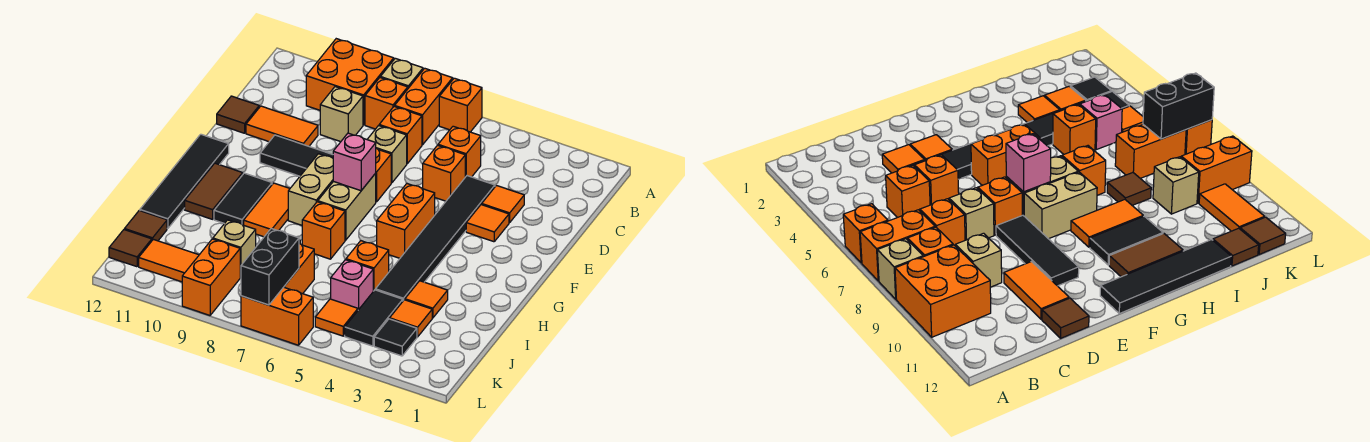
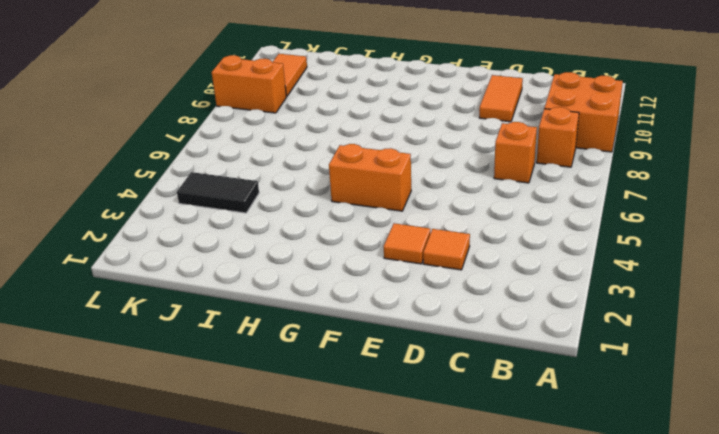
none -> orange brick A6 level 1
none -> orange brick A7:B7 level 1
none -> tan brick A8 level 1
none -> orange brick C5 level 1

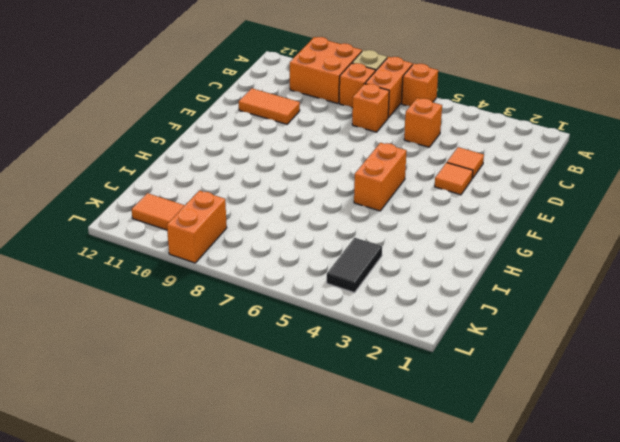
none -> tan brick C9 level 1
none -> black tile D4:I4 level 1
none -> orange brick D5 level 1
none -> tan brick D7 level 1

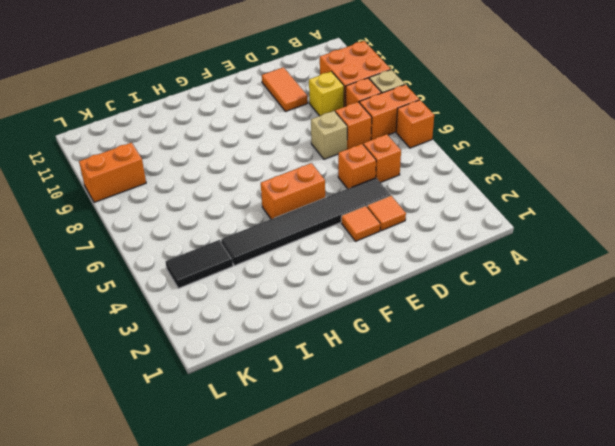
yellow brick C9 level 1 -> tan brick C9 level 1
none -> brown tile D12 level 1
none -> orange brick E7 level 1
none -> black tile E8:E10 level 1
none -> tan brick F7:G7 level 1

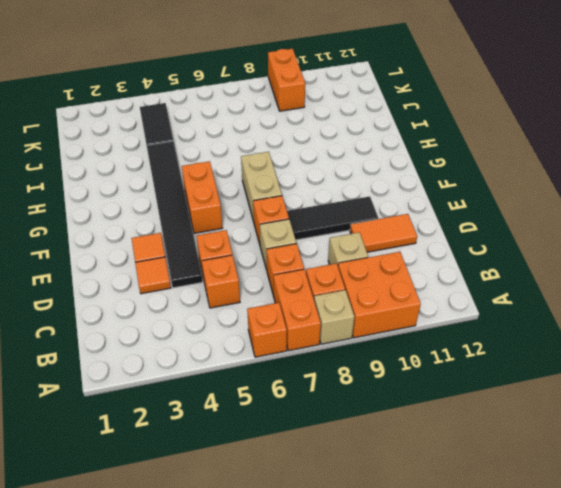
none -> brown tile D12 level 1
none -> tan brick F8:G8 level 1
none -> black tile F12:I12 level 1
none -> orange tile G9:H9 level 1

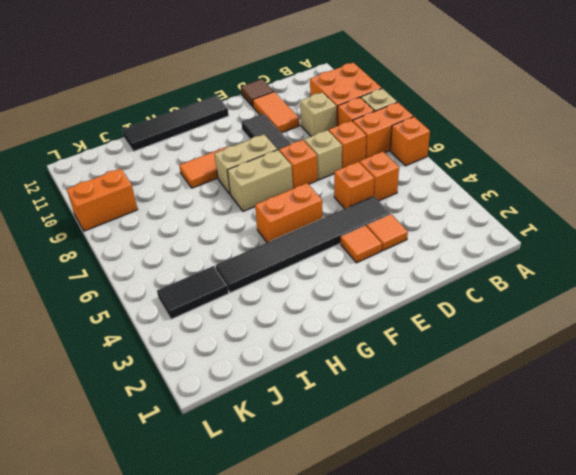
none -> black tile G10:H10 level 1
none -> brown tile G11:H11 level 1
none -> orange brick H7 level 1
none -> orange tile I3 level 1

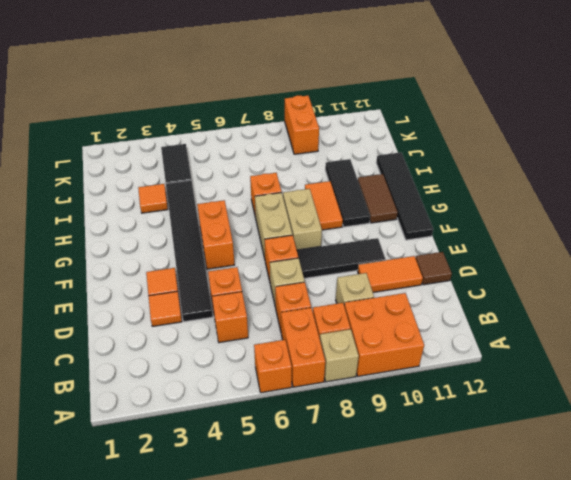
black tile G10:I10 level 1 -> black tile G10:H10 level 1
none -> orange brick I5 level 1
none -> brown tile I8 level 1
none -> orange tile J3 level 1
none -> pink brick J5 level 1

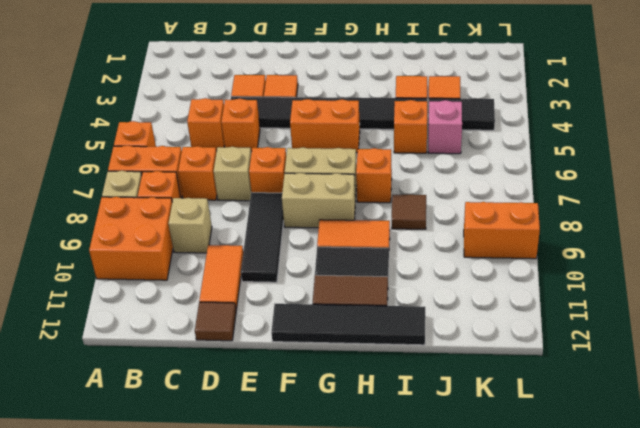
none -> orange brick J7:K7 level 1
none -> tan brick J9 level 1
none -> brown tile J12 level 1
none -> black tile K3 level 1

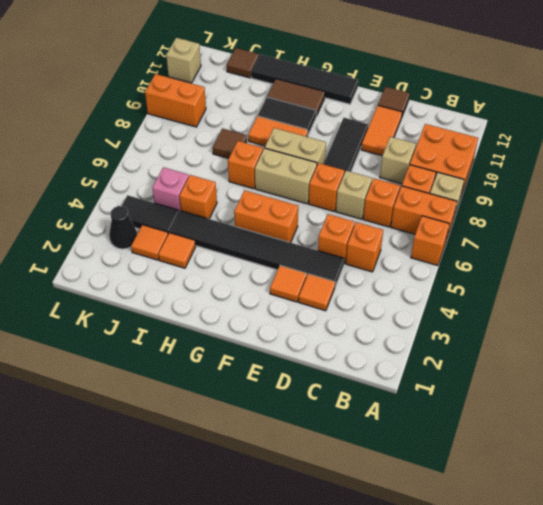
black cone K3 level 1 -> black tile K3 level 1
tan brick L11 level 1 -> tan brick J9 level 1
none -> orange brick J7:K7 level 1
none -> orange tile K5 level 1
none -> orange tile K10:K11 level 1
none -> brown tile K12 level 1

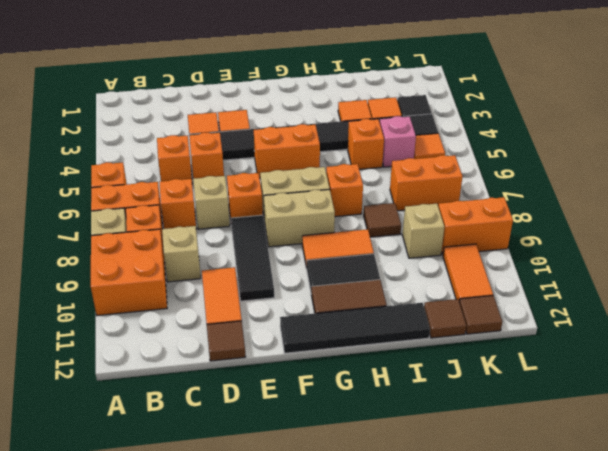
none -> orange brick L6:L7 level 1
none -> pink brick F7 level 2
none -> black brick K7:L7 level 2

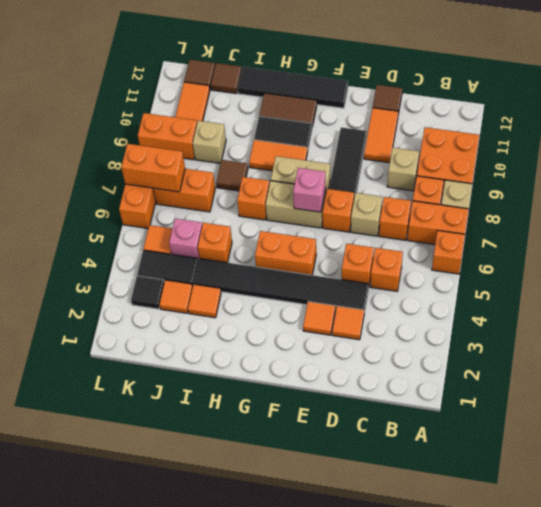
orange brick K7:L7 level 2 -> black brick K7:L7 level 2

